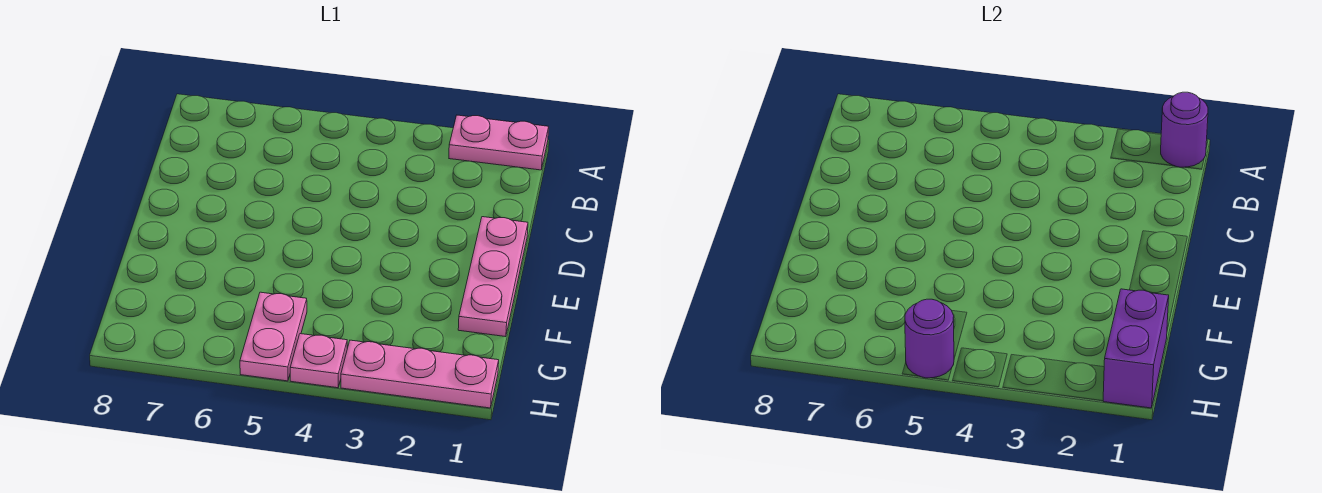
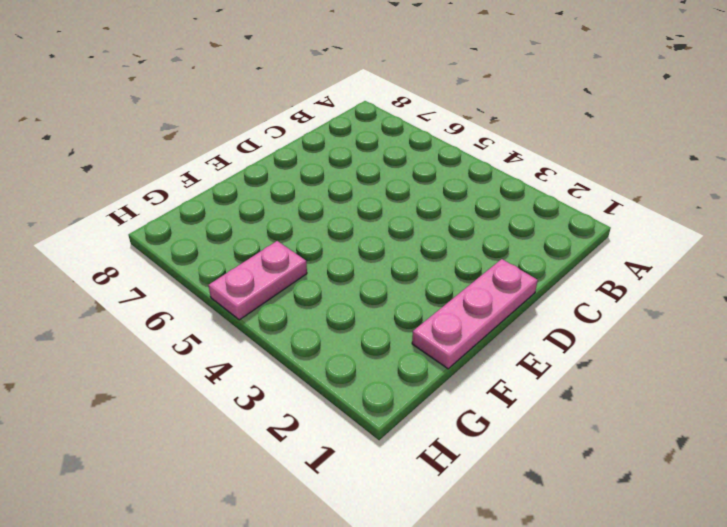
none -> pink plate A1:A2 level 1
none -> pink plate H1:H3 level 1

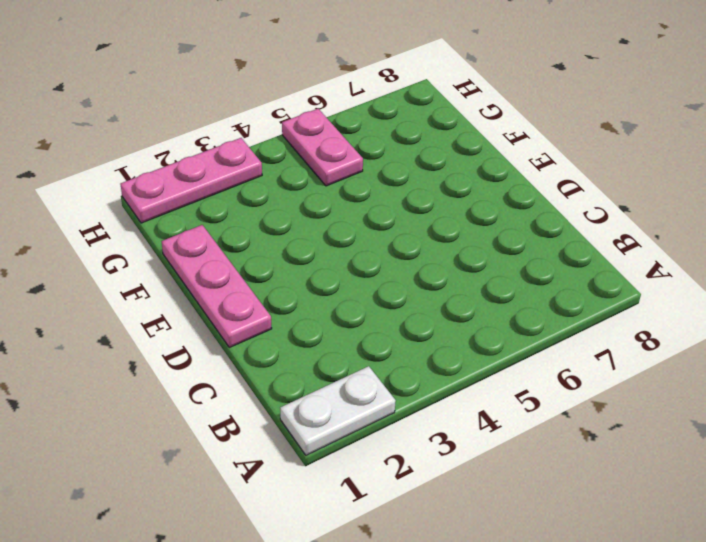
white plate A1:A2 level 1 -> pink plate A1:A2 level 1
none -> pink plate H4 level 1
none -> purple round brick A1 level 2

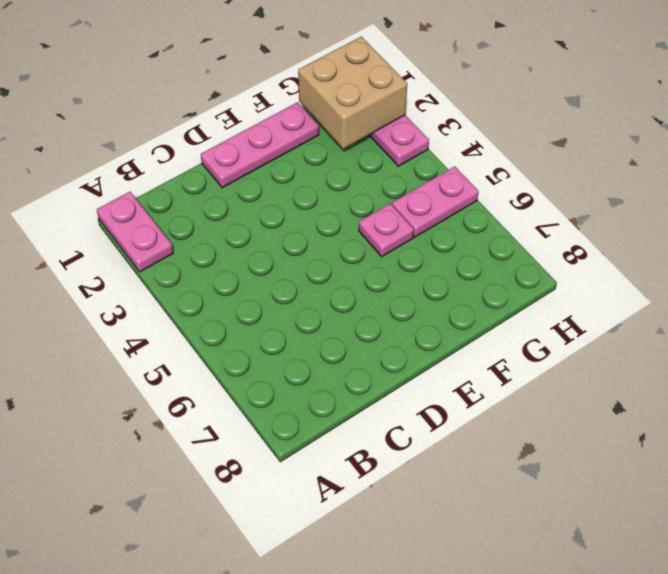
pink plate F5 level 1 -> pink plate H4 level 1
tan brick G1:H2 level 2 -> purple brick G1:H1 level 2
none -> purple round brick A1 level 2
none -> purple round brick H5 level 2

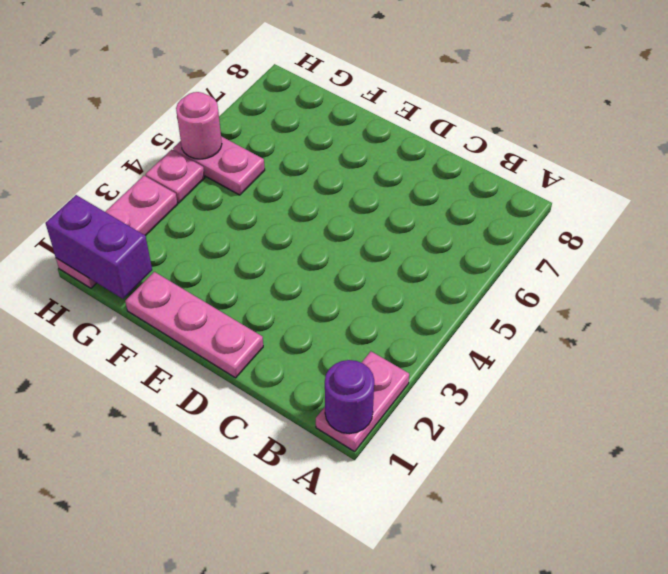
pink round brick H5 level 2 -> purple round brick H5 level 2

